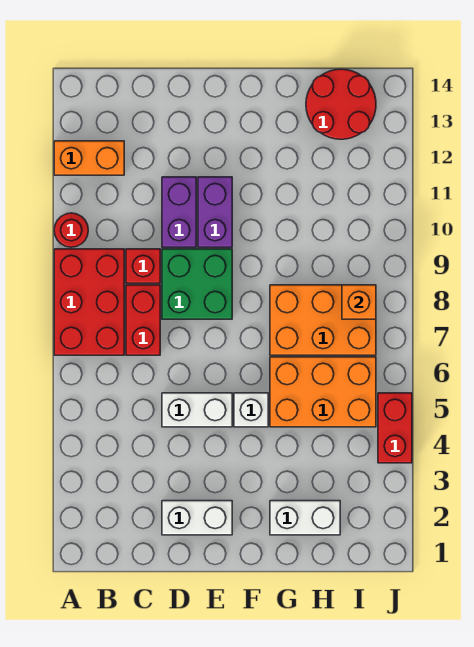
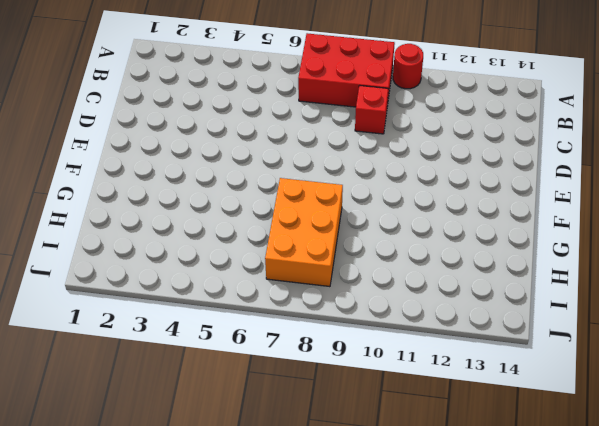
none -> orange brick A12:B12 level 1
none -> red brick C7:C8 level 1
none -> white brick D2:E2 level 1

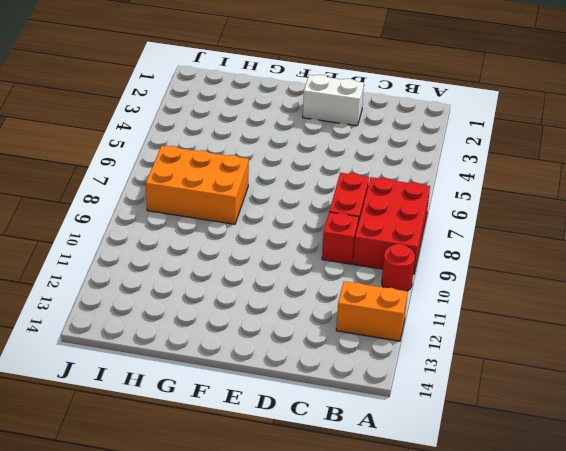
none -> white brick D5:E5 level 1
none -> green brick D8:E9 level 1
none -> purple brick D10:D11 level 1

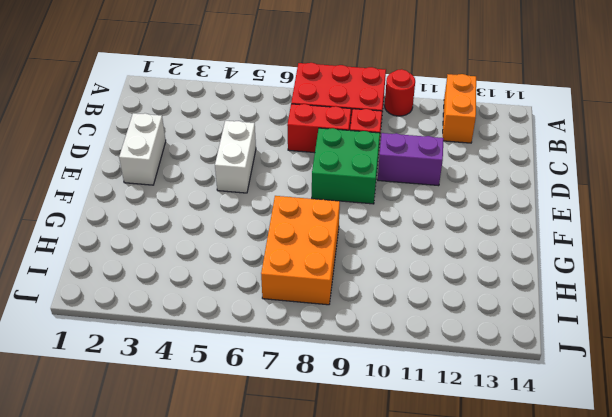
none -> purple brick E10:E11 level 1
none -> white brick F5 level 1
none -> white brick G2:H2 level 1

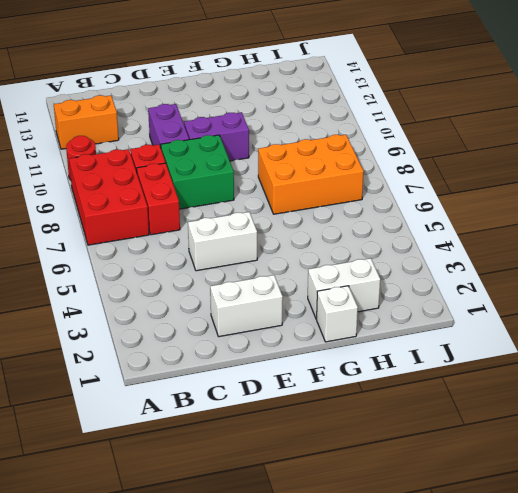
purple brick E10:F10 level 1 -> purple brick E10:E11 level 1
white brick G1 level 1 -> white brick F5 level 1
none -> orange brick G5:I6 level 1
none -> red round brick H13:I14 level 1
none -> red brick J4:J5 level 1

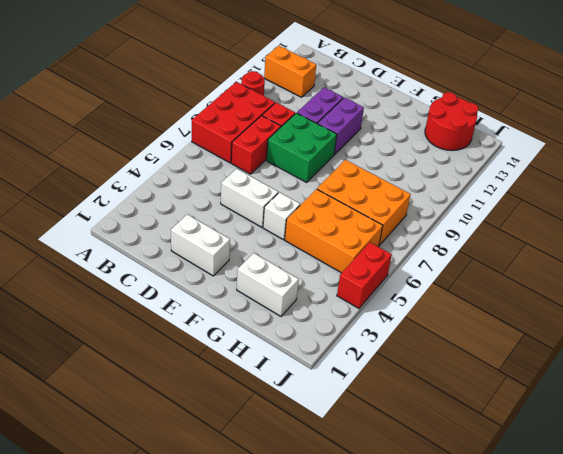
none -> orange brick I8 level 2

